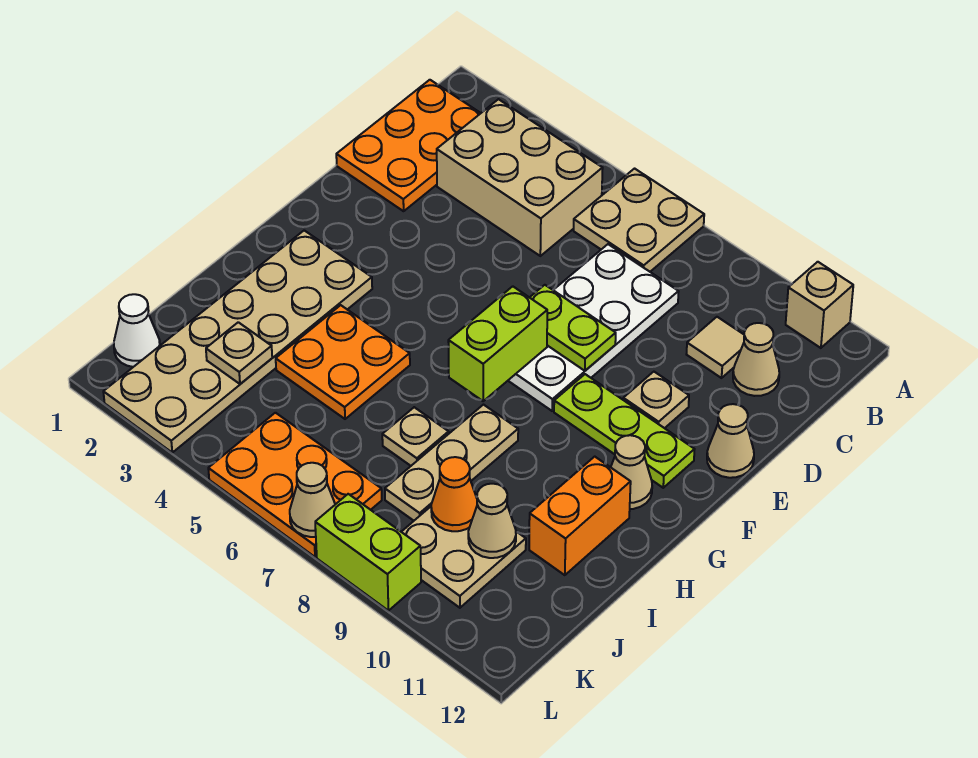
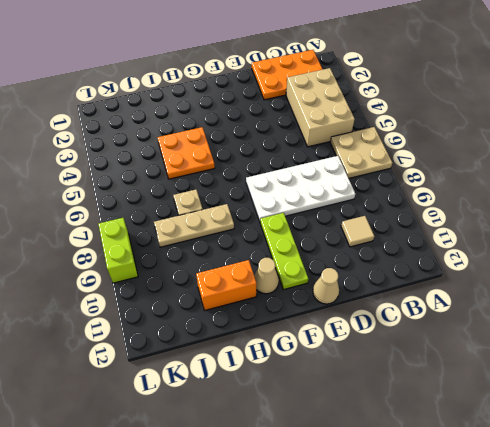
none -> tan brick A11 level 1
none -> tan cone C11 level 1
none -> tan plate E10 level 1

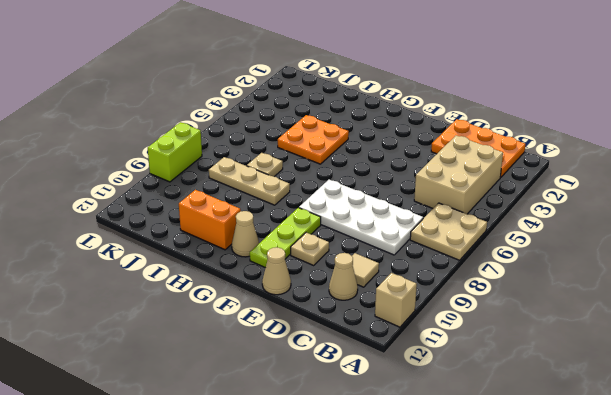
none -> tan plate G2:L3 level 1
none -> tan plate J9:K10 level 1
none -> white cone K1 level 1

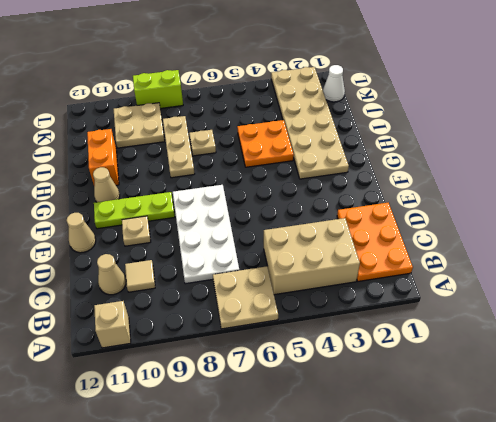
none -> orange plate K5:L7 level 1
none -> lime plate E7:E8 level 2
none -> lime brick F7:G7 level 2

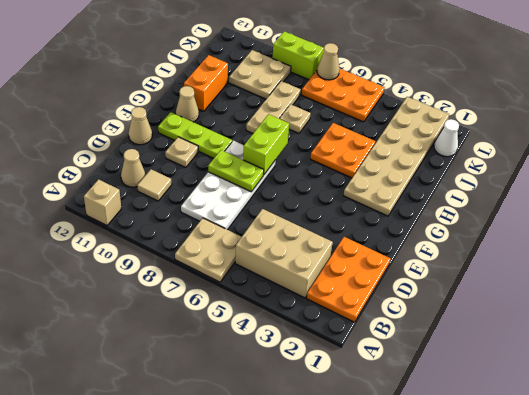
none -> tan plate J3 level 2
none -> orange cone J9 level 2
none -> tan cone J10 level 2

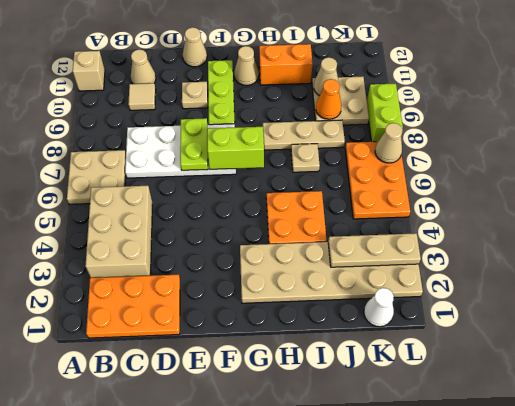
tan plate J3:L3 level 2 -> tan plate J3 level 2

